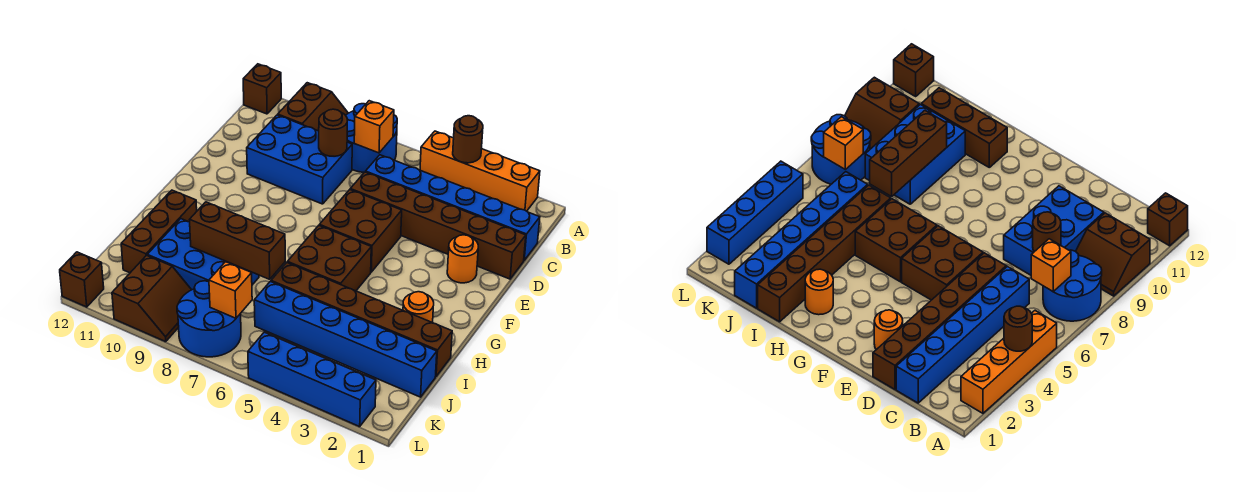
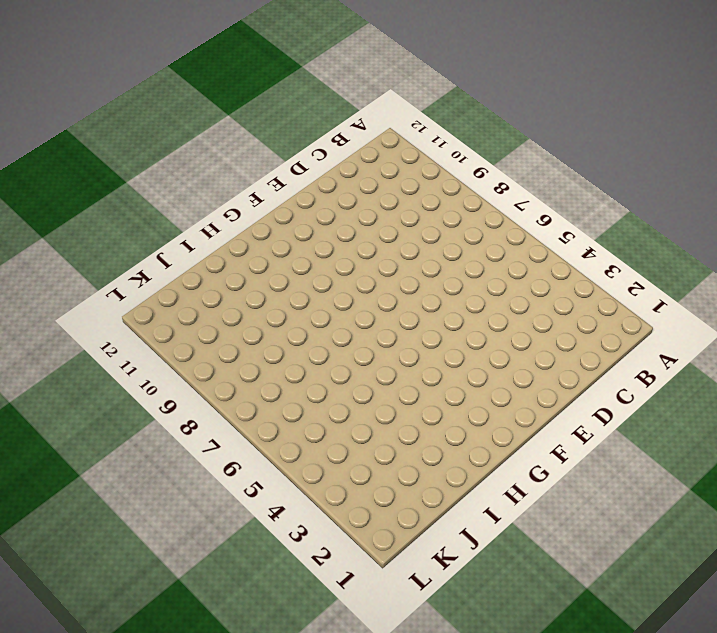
none -> orange brick A2:A5 level 1
none -> blue round brick A7:B8 level 1
none -> brown slope A9:B10 level 1 top 10

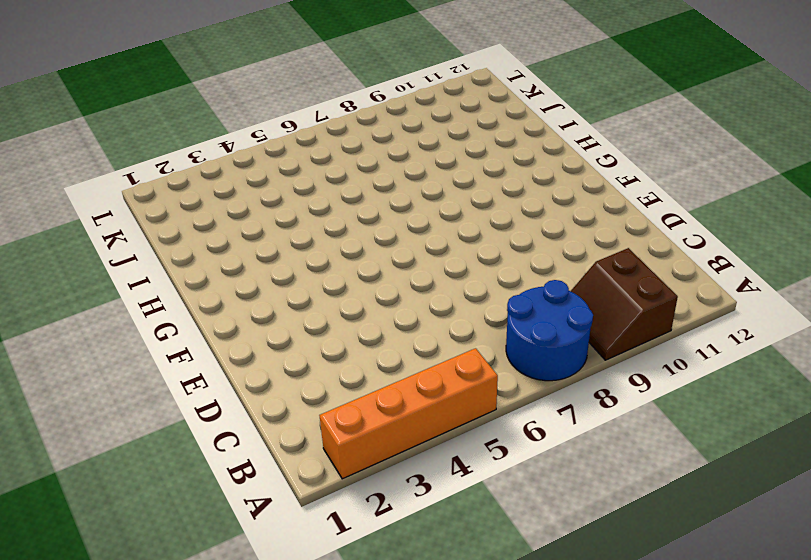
none -> brown brick A12 level 1
none -> blue brick C1:C6 level 1
none -> blue brick C8:D10 level 1

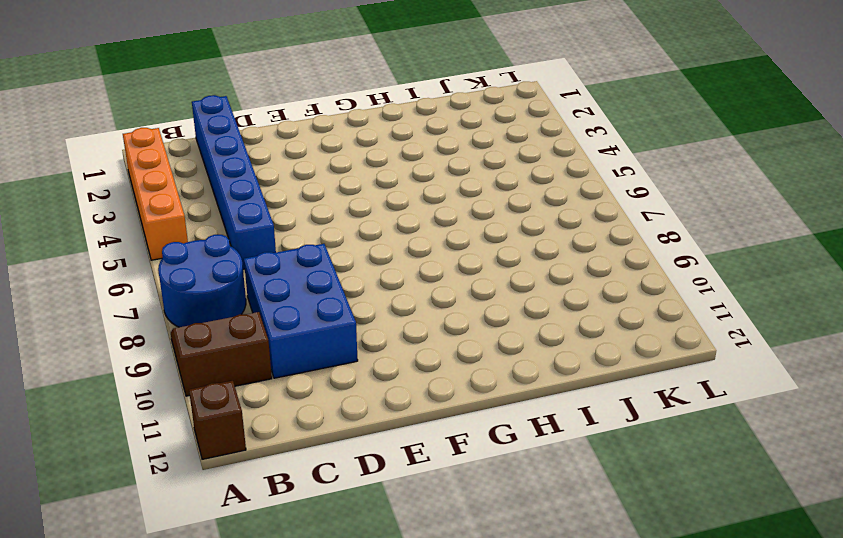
none -> brown brick D1:D6 level 1
none -> orange round brick E2 level 1
none -> brown brick E5:F6 level 1

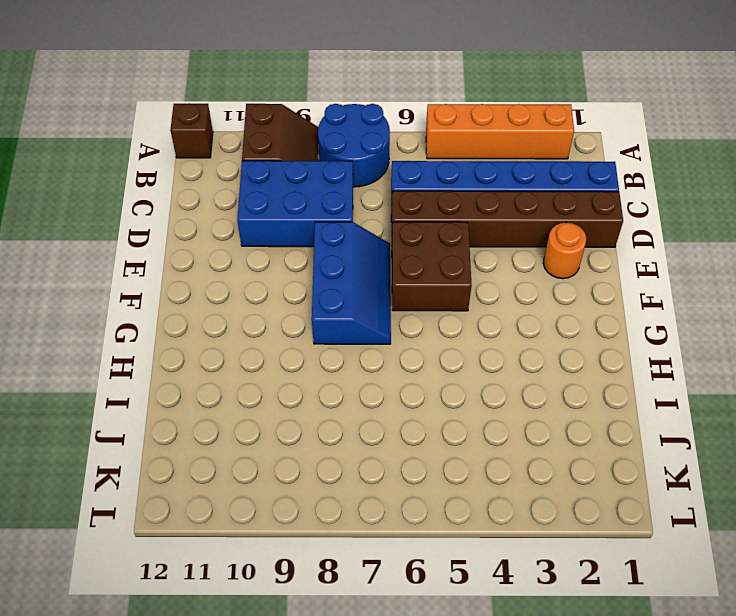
blue slope E7:G8 level 1 top 8 -> none
none -> brown brick G5:H6 level 1
none -> orange round brick H2 level 1
none -> brown brick H11:J11 level 1

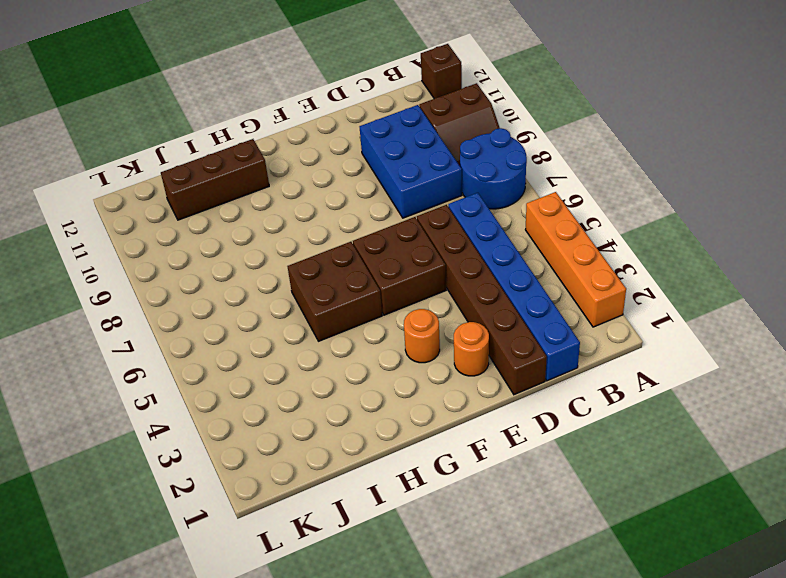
orange round brick F3 level 1 -> orange round brick H2 level 1
none -> brown brick I1:I6 level 1
none -> blue brick I8:J10 level 1
none -> blue brick J1:J6 level 1

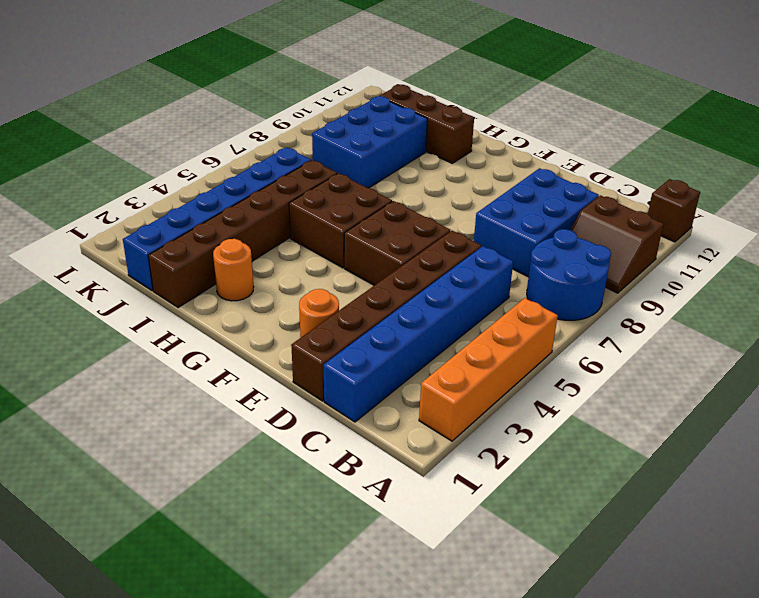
none -> blue round brick K7:L8 level 1
none -> brown slope K9:L10 level 1 top 10
none -> blue brick L2:L5 level 1

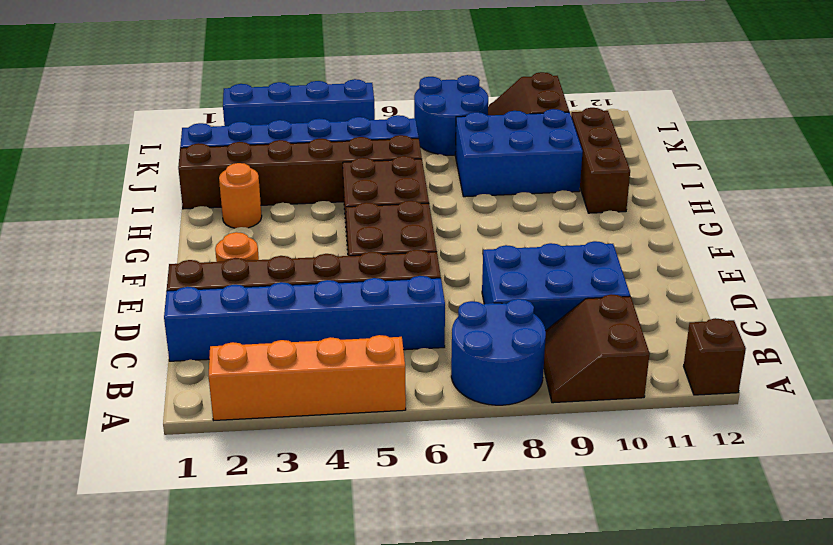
none -> brown brick L12 level 1
none -> brown round brick A4 level 2
none -> orange brick B7 level 2

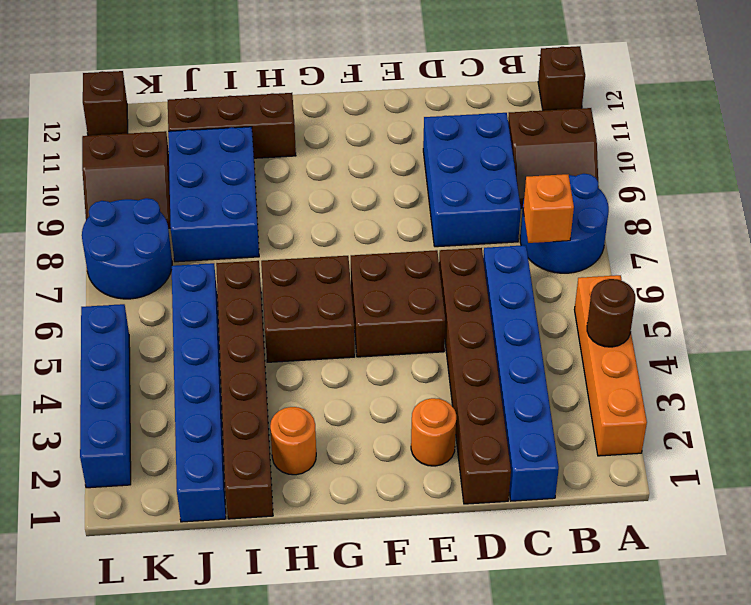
none -> brown round brick C8 level 2
none -> brown brick I7:I9 level 2
none -> orange brick K7 level 2

